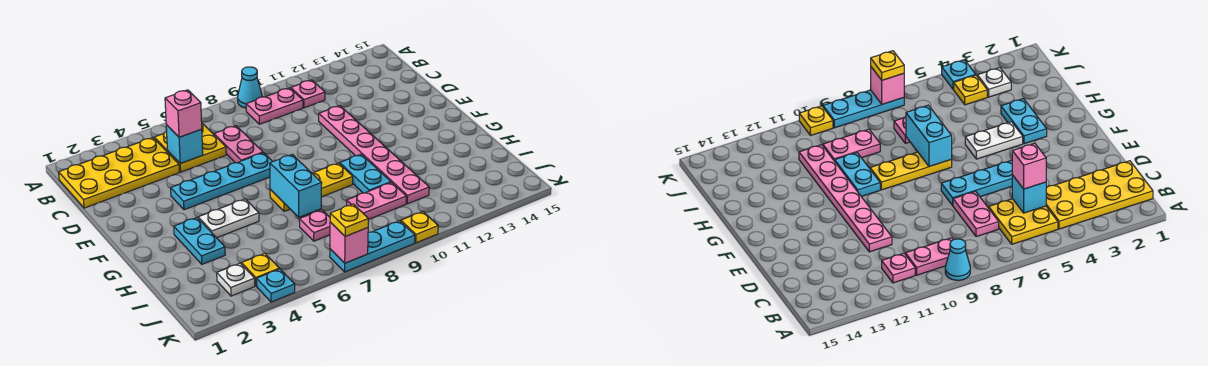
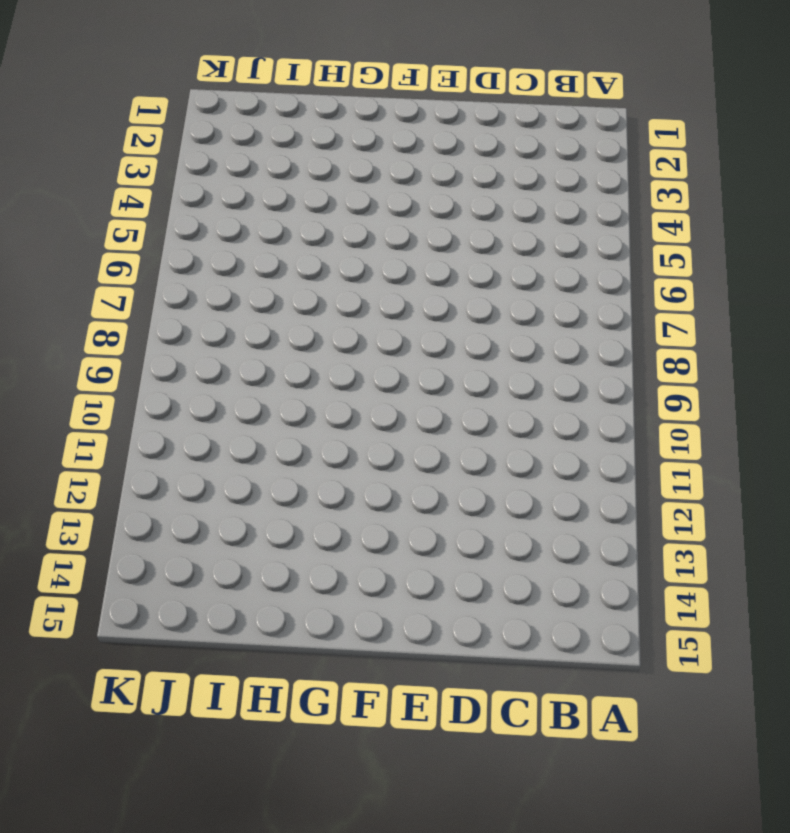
none -> cyan cone A9 level 1
none -> yellow plate B1:C4 level 1
none -> yellow plate B5:C6 level 1

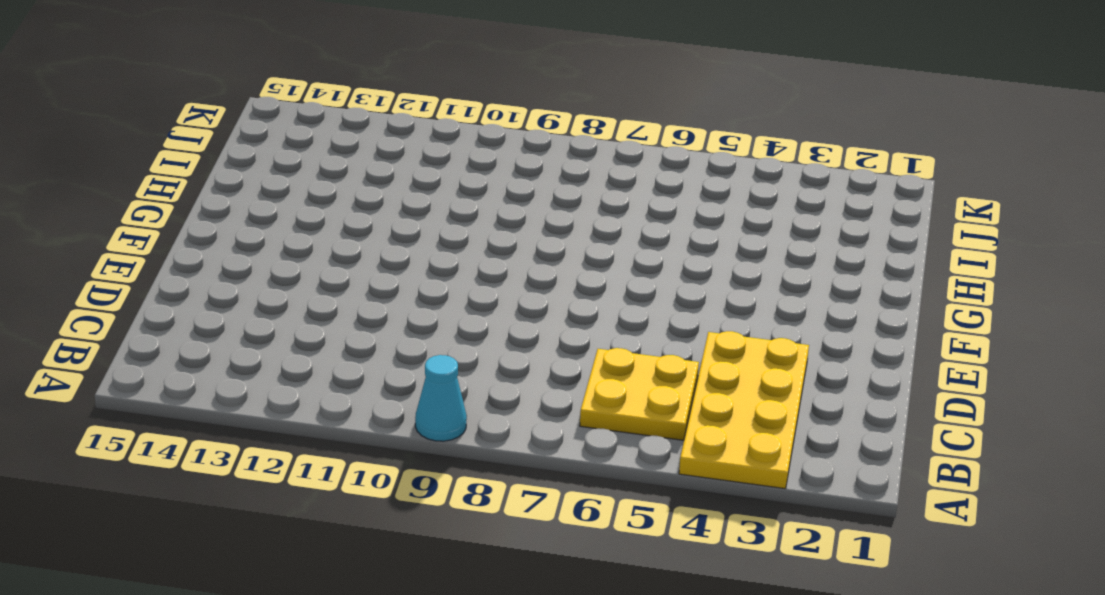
yellow plate A3:D4 level 1 -> yellow plate B1:C4 level 1
none -> pink plate B9:B10 level 1
none -> pink plate B11 level 1
none -> pink plate C7:D7 level 1

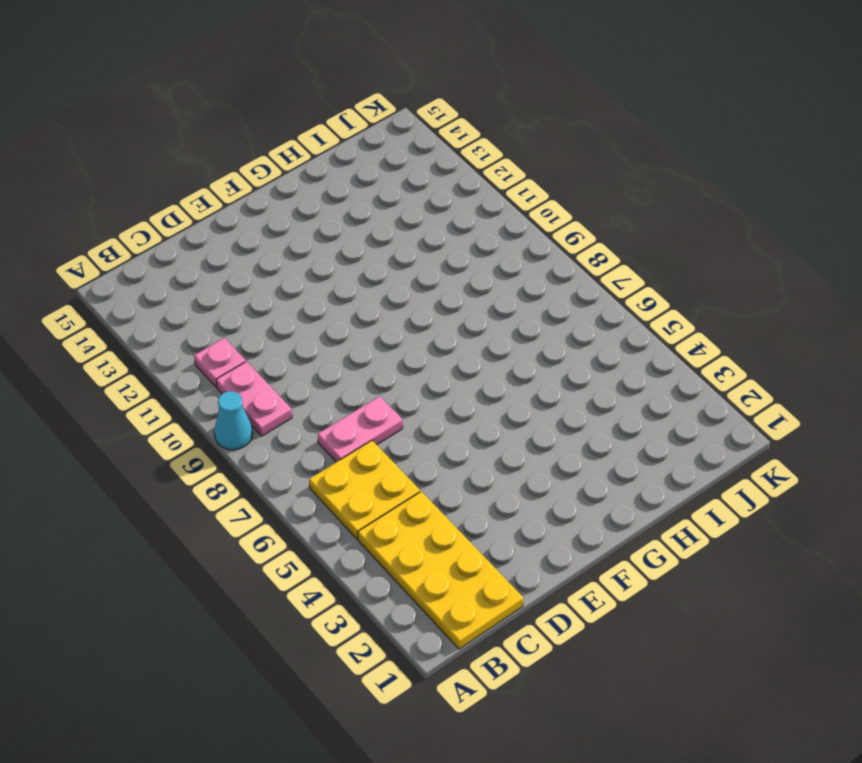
none -> pink plate D11:I11 level 1
none -> cyan plate E4:E7 level 1
none -> cyan plate G3:H3 level 1

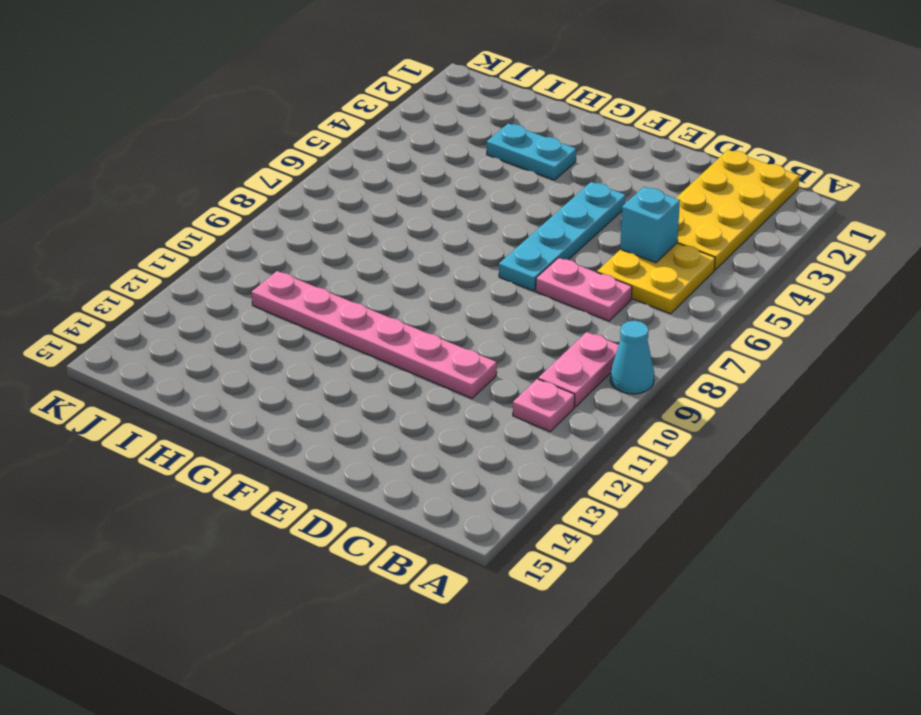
none -> white plate G4:G5 level 1
none -> yellow plate G7:G9 level 1
none -> cyan plate G10:H10 level 1

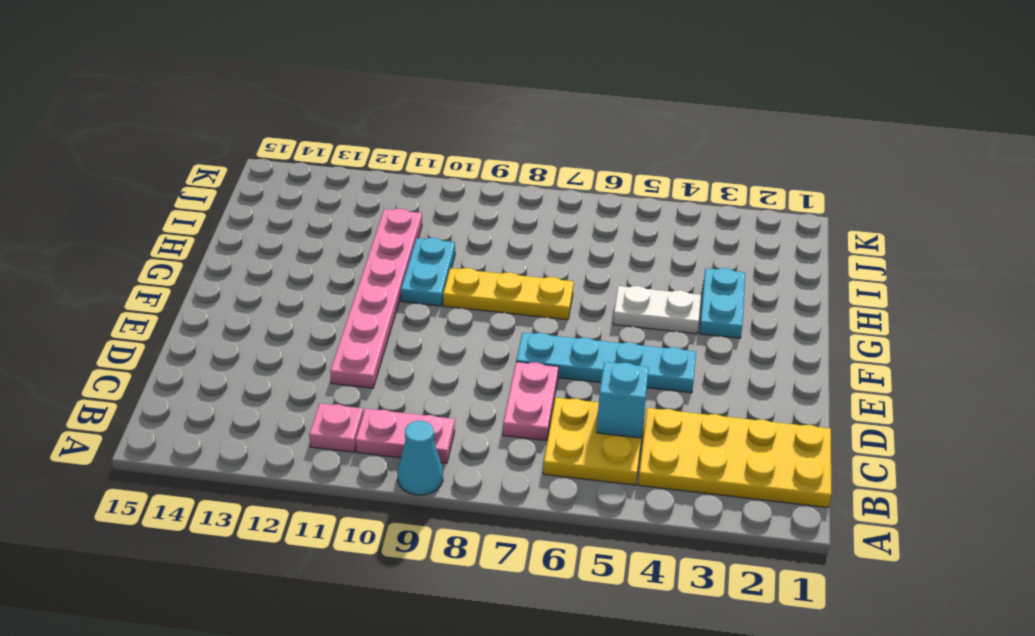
none -> pink plate I7 level 1
none -> pink plate I9:I10 level 1
none -> white plate J3 level 1

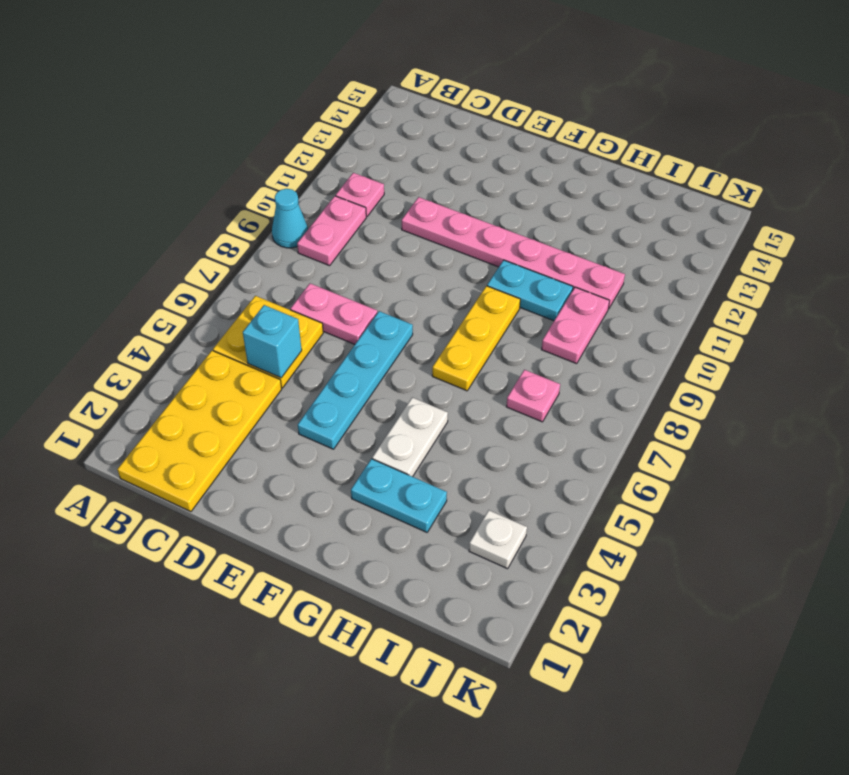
none -> yellow plate J4 level 1
none -> cyan plate K4 level 1
none -> cyan plate K7:K9 level 1

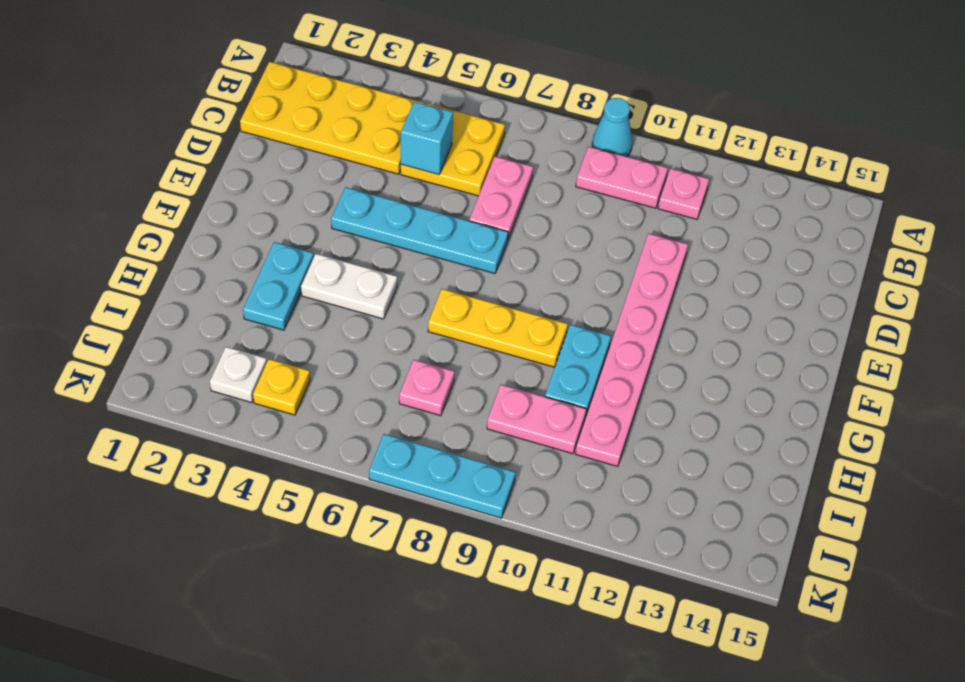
none -> cyan plate K4 level 1
none -> yellow plate K10 level 1
none -> cyan brick G7:H7 level 2

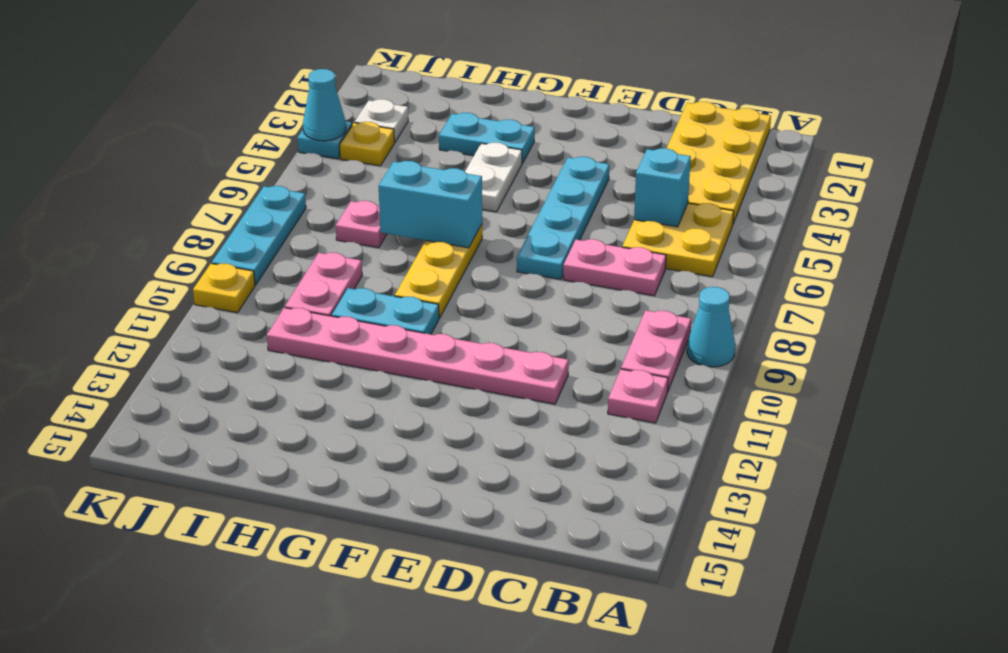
cyan cone K4 level 2 -> none
none -> pink brick K7 level 2
none -> pink brick C5 level 3
none -> yellow plate K7 level 3

